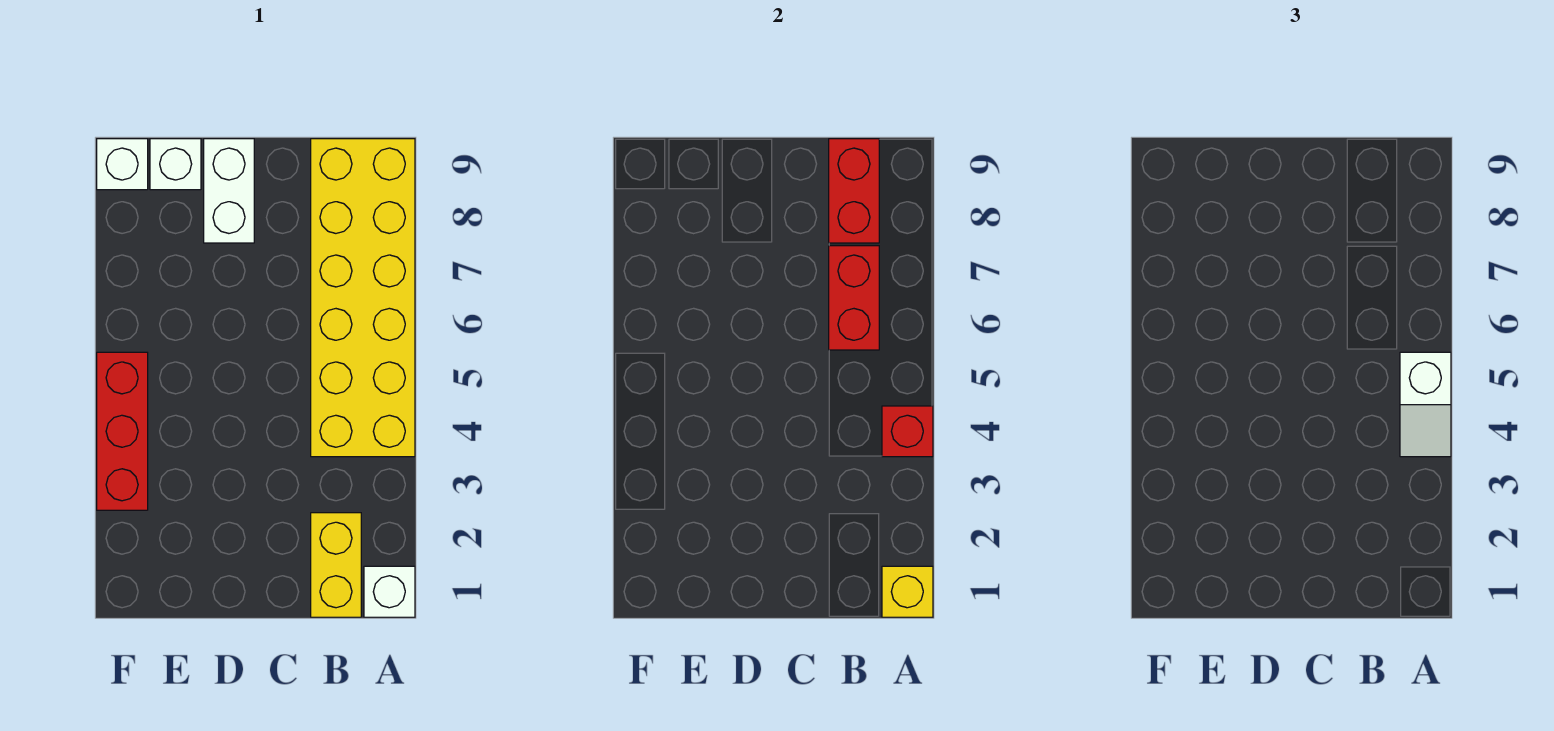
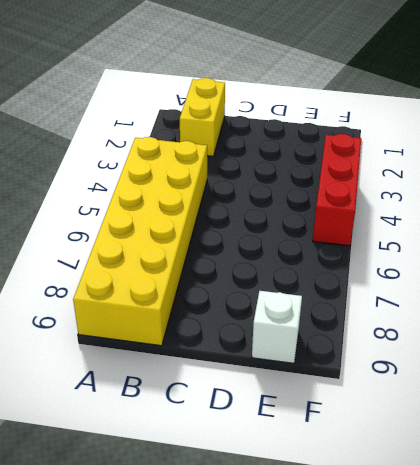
none -> white brick A1 level 1
none -> white brick D8:D9 level 1
none -> white brick F9 level 1

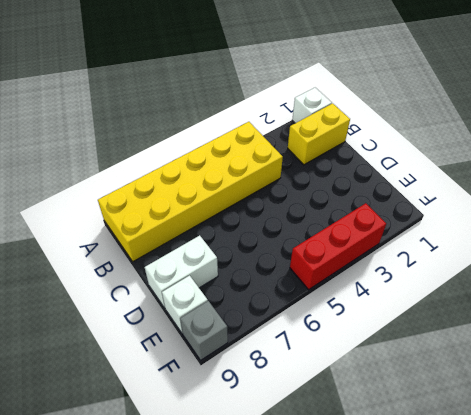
grey brick F9 level 1 -> white brick F9 level 1
none -> yellow brick A1 level 2
none -> red brick A4 level 2
none -> red brick B6:B7 level 2

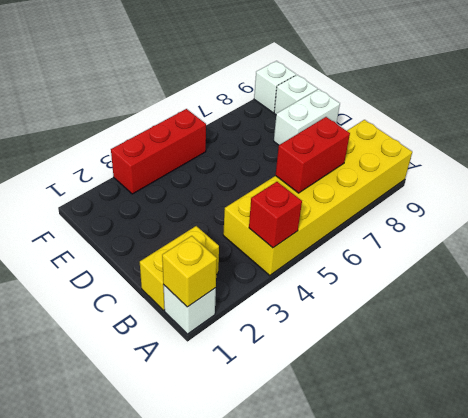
none -> red brick B8:B9 level 2
none -> white slope A4:A5 level 3 top 5

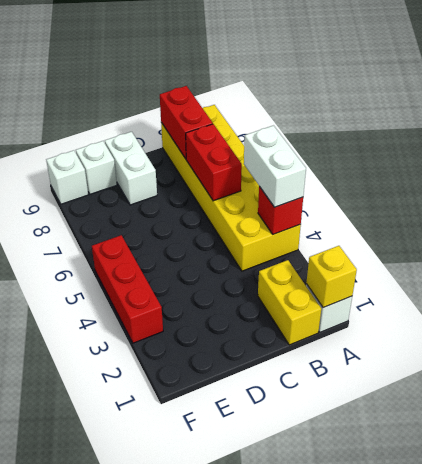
white brick A4:A5 level 3 -> white slope A4:A5 level 3 top 5

